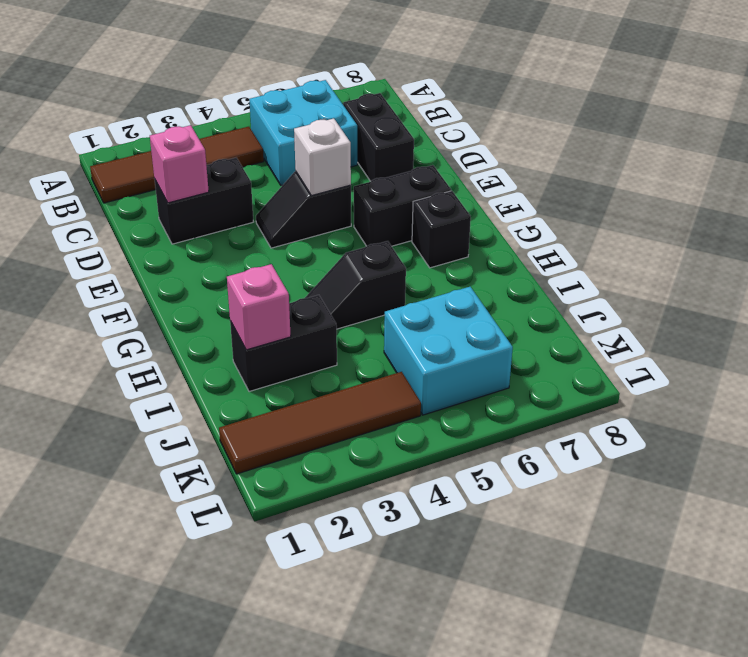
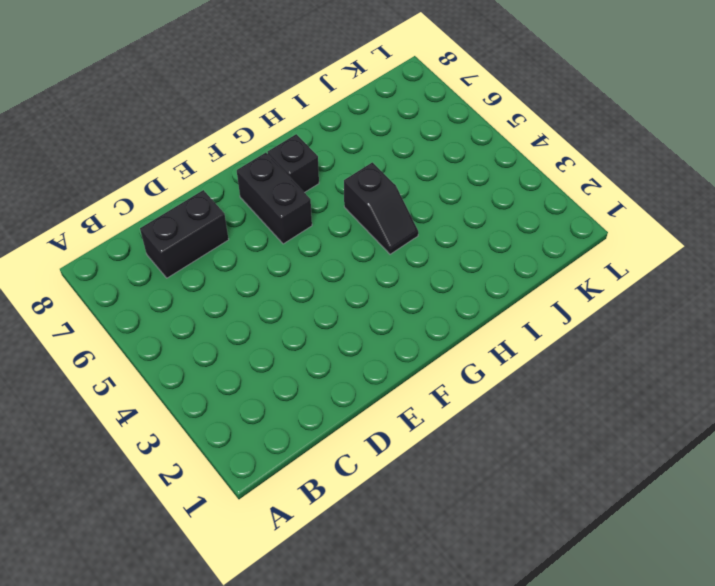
none -> brown tile B1:B4 level 1
none -> cyan brick B5:C6 level 1
none -> black brick D2:D3 level 1

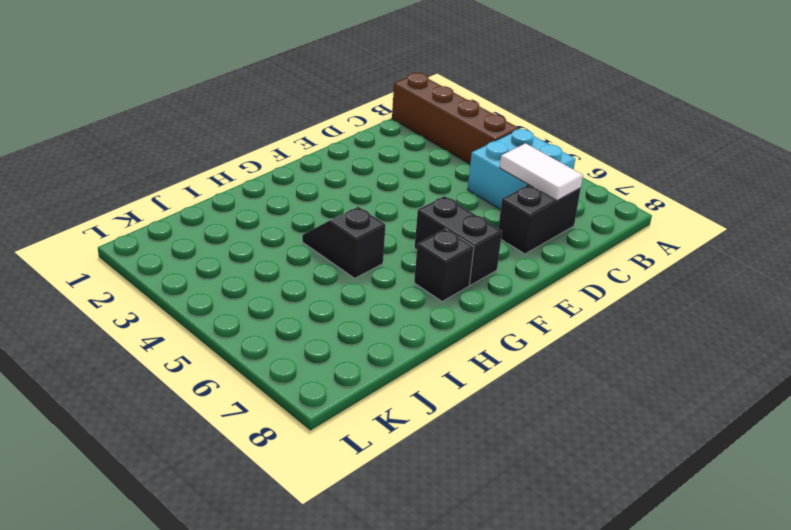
brown brick B1:B4 level 1 -> brown tile B1:B4 level 1
white tile C6:C7 level 2 -> none
none -> black brick D2:D3 level 1
none -> black slope E4:E5 level 1 top 5
none -> black brick I2:I3 level 1

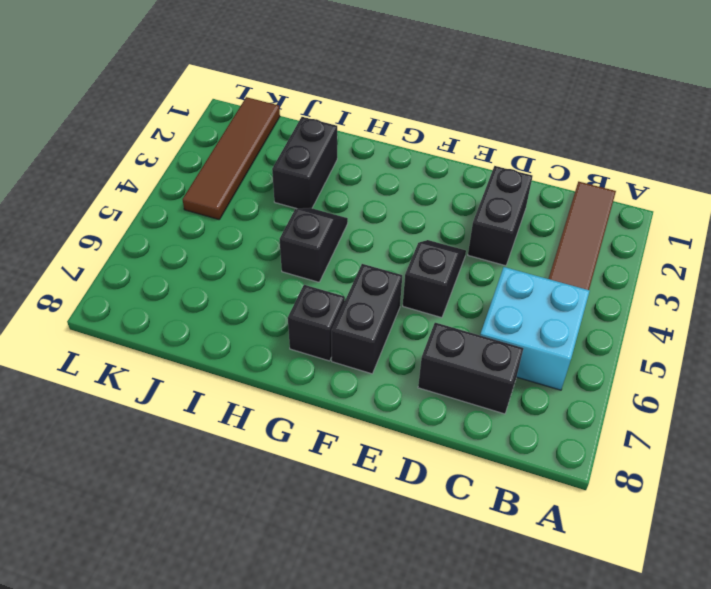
none -> cyan brick J5:K6 level 1
none -> pink brick D2 level 2
none -> white brick E5 level 2

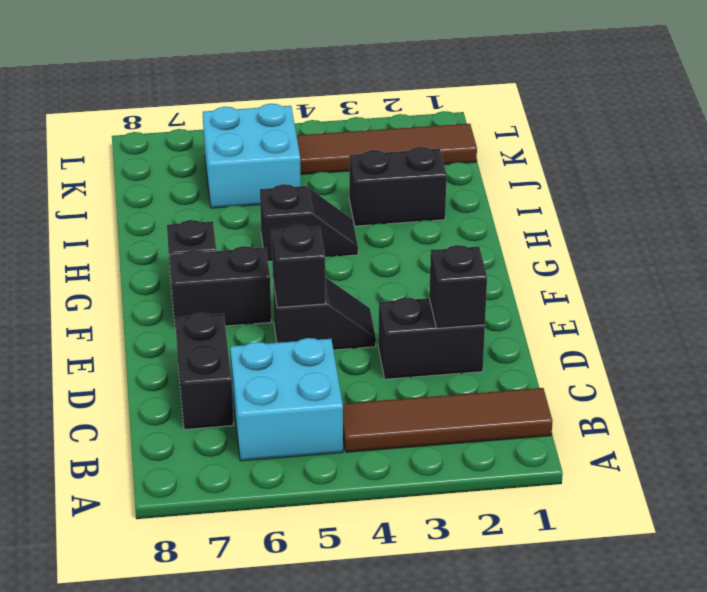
black brick D2 level 2 -> pink brick D2 level 2
black brick E5 level 2 -> white brick E5 level 2
none -> pink brick I2 level 2

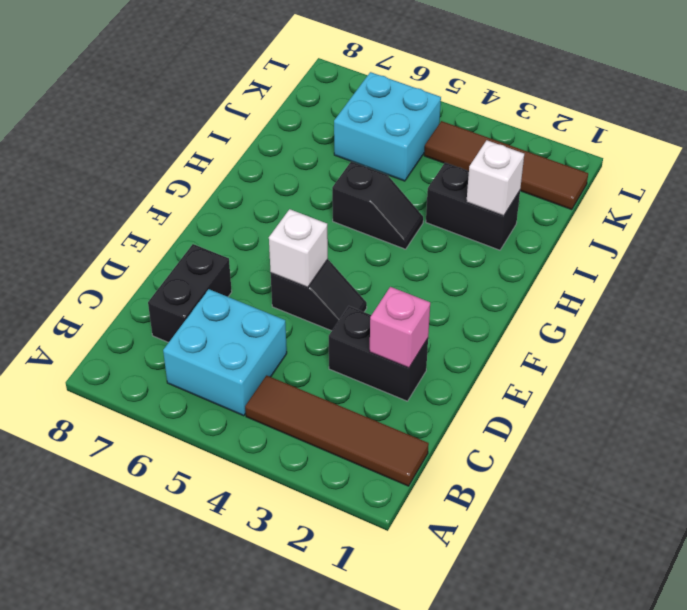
white brick I2 level 2 -> pink brick I2 level 2
none -> black brick F6:F7 level 1
none -> black brick G7 level 1

